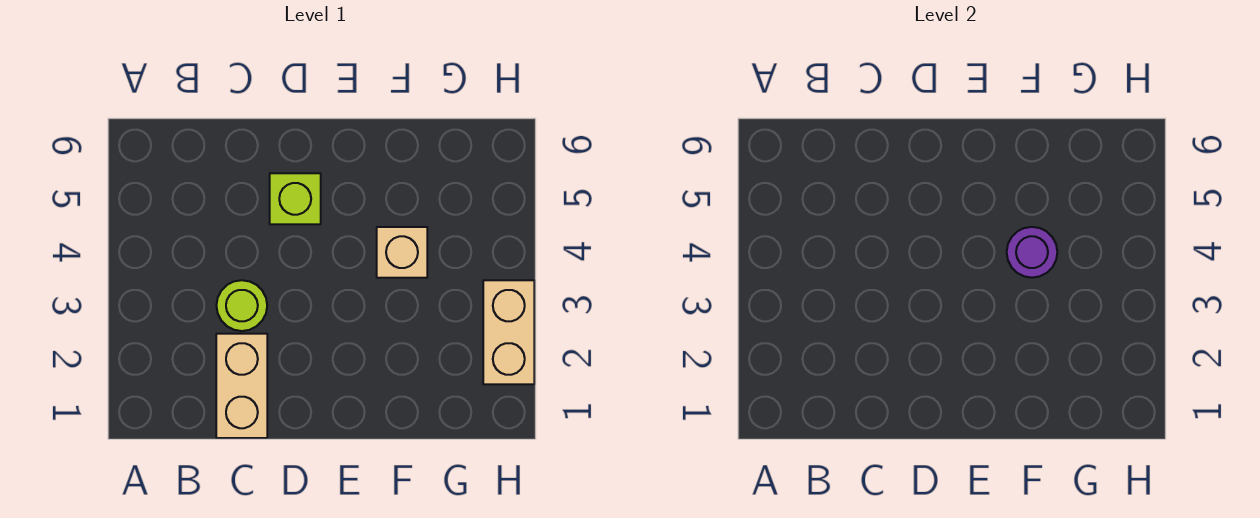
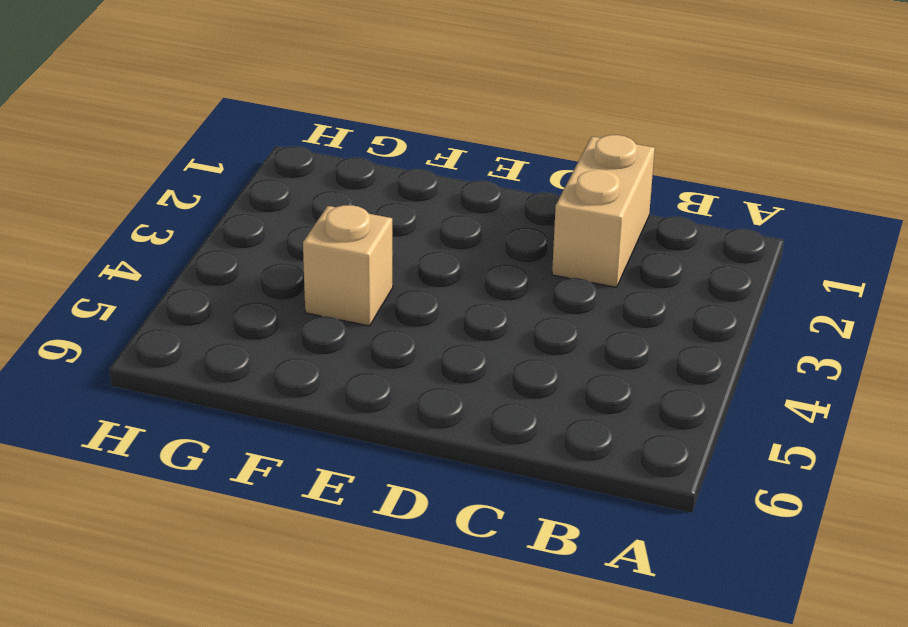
none -> lime round brick C3 level 1
none -> lime brick D5 level 1

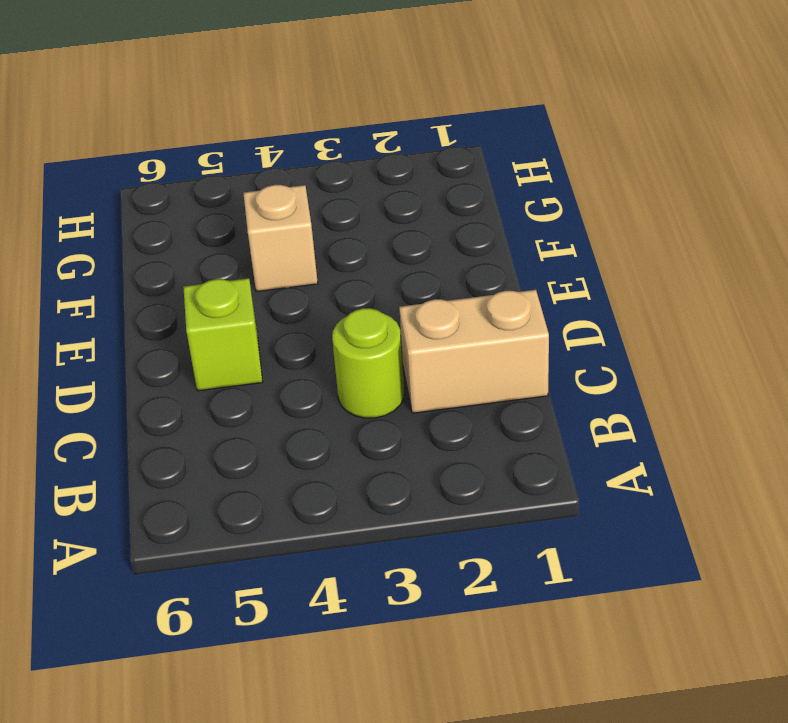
none -> tan brick H2:H3 level 1
none -> purple round brick F4 level 2

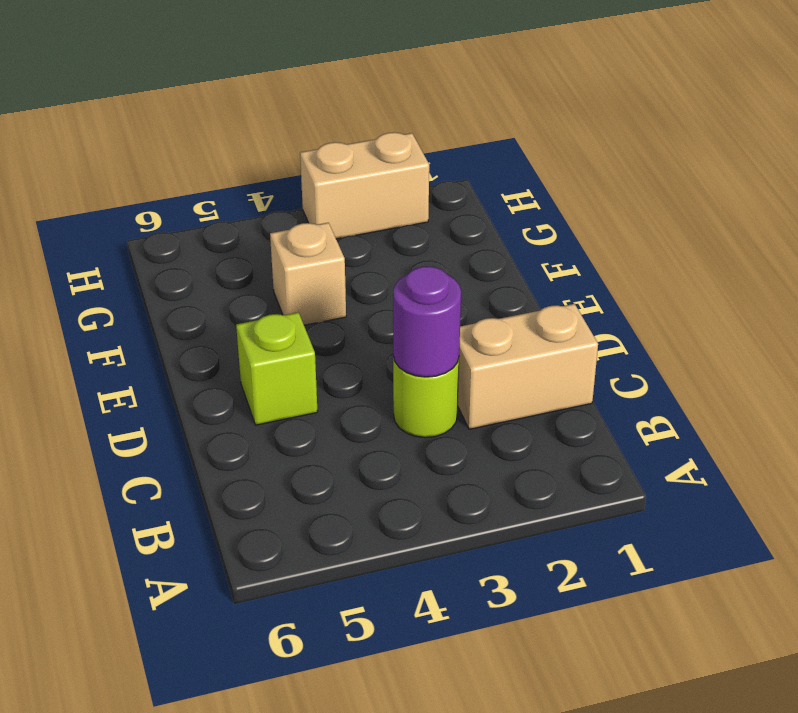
purple round brick C3 level 2 -> purple round brick F4 level 2

